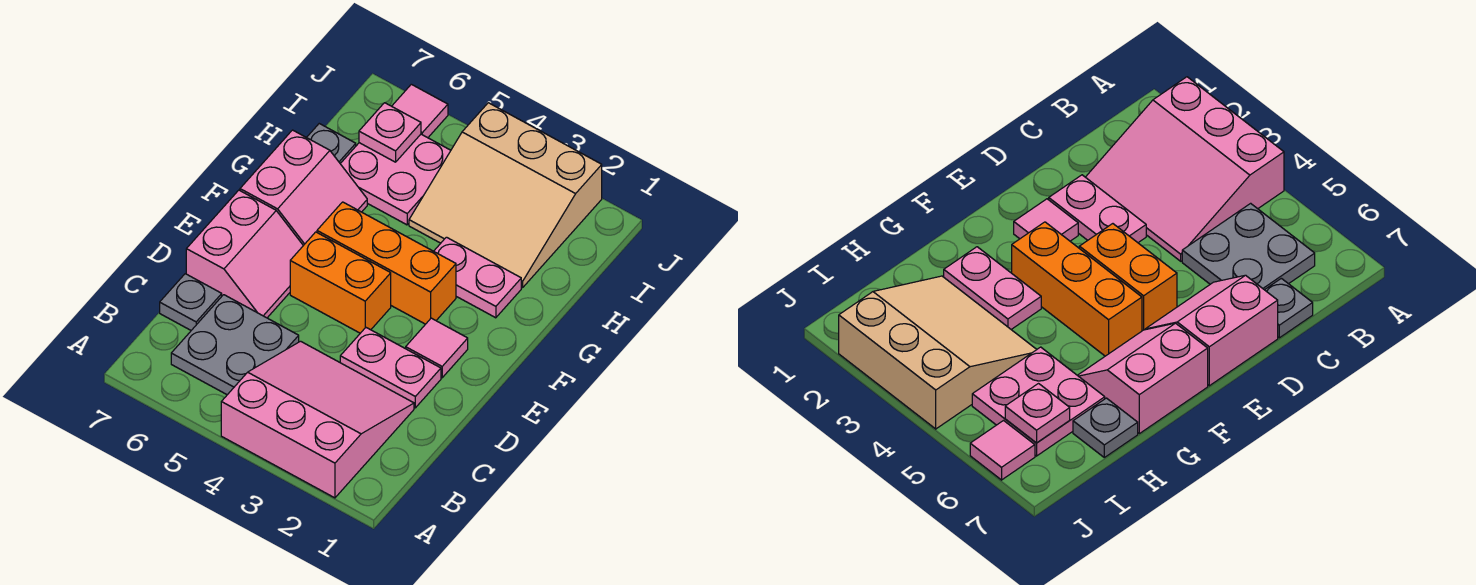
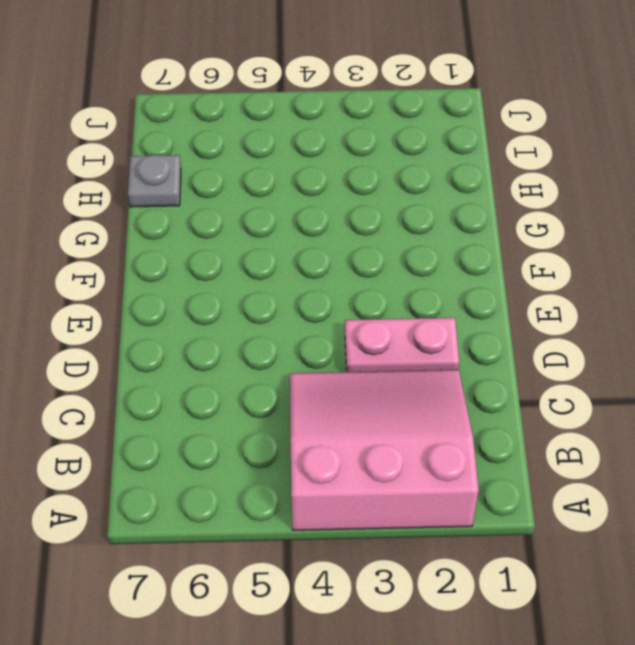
none -> grey plate B5:C6 level 1
none -> grey plate C7 level 1
none -> pink slope D6:E7 level 1 top 7

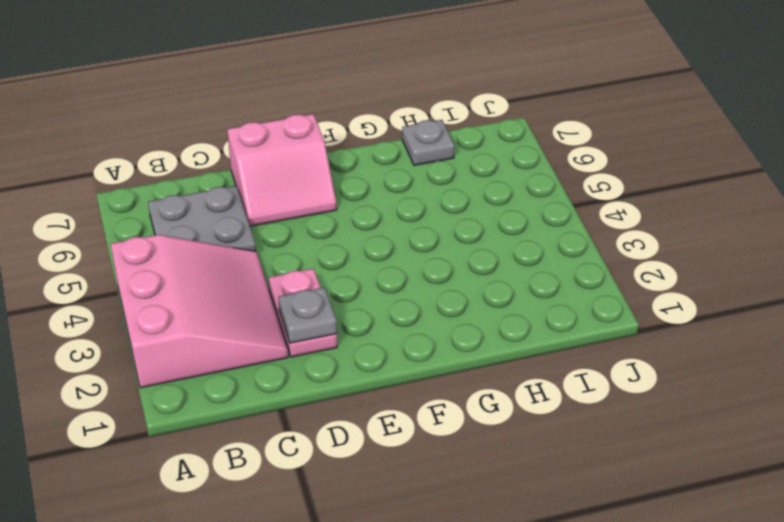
grey plate D2 level 2 -> grey plate C7 level 1
none -> pink tile E2 level 1
none -> orange brick E4:E5 level 1
none -> orange brick F3:F5 level 1

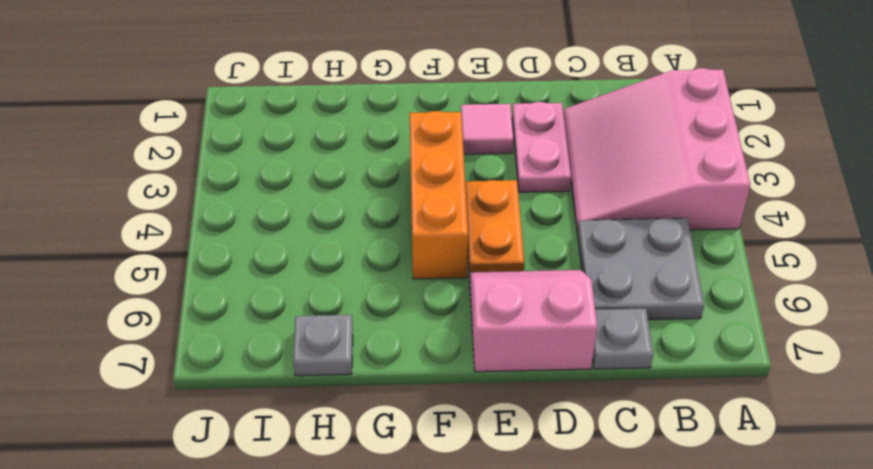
orange plate E4:E5 level 1 -> orange brick E4:E5 level 1
none -> pink slope F6:G7 level 1 top 7
none -> pink plate G2:G3 level 1
none -> tan slope H2:J4 level 1 top J

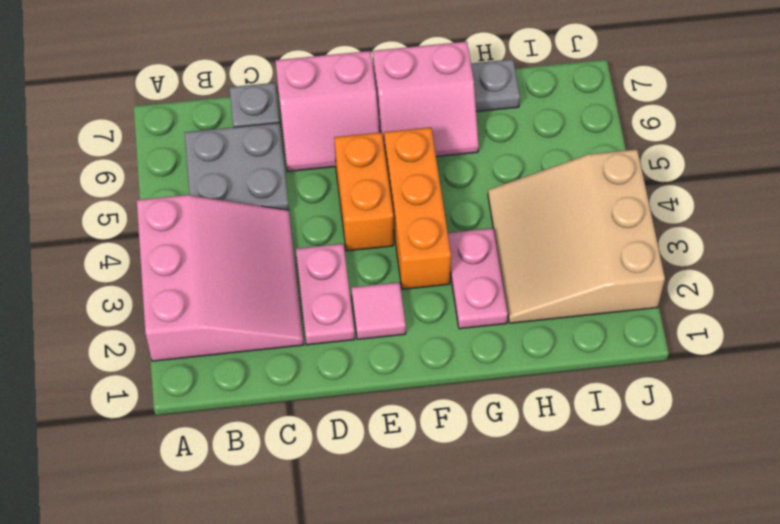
none -> pink plate H5:I6 level 1
none -> pink tile J6 level 1
none -> pink plate I6 level 2

